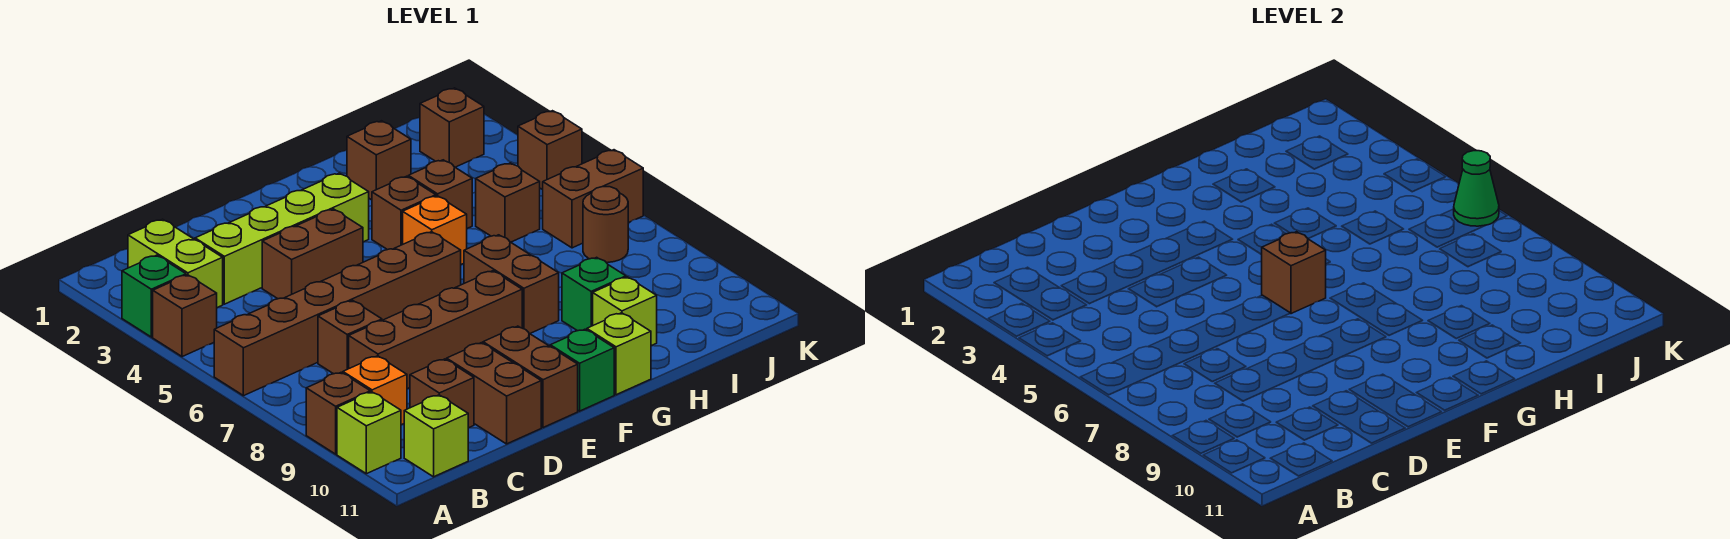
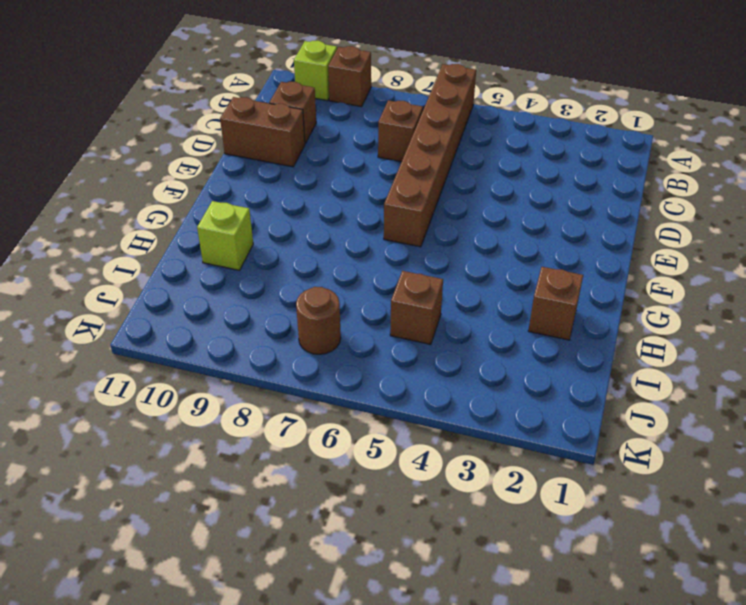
none -> green brick A3 level 1
none -> brown brick A4 level 1
none -> lime brick B2:B3 level 1
none -> orange brick B9 level 1

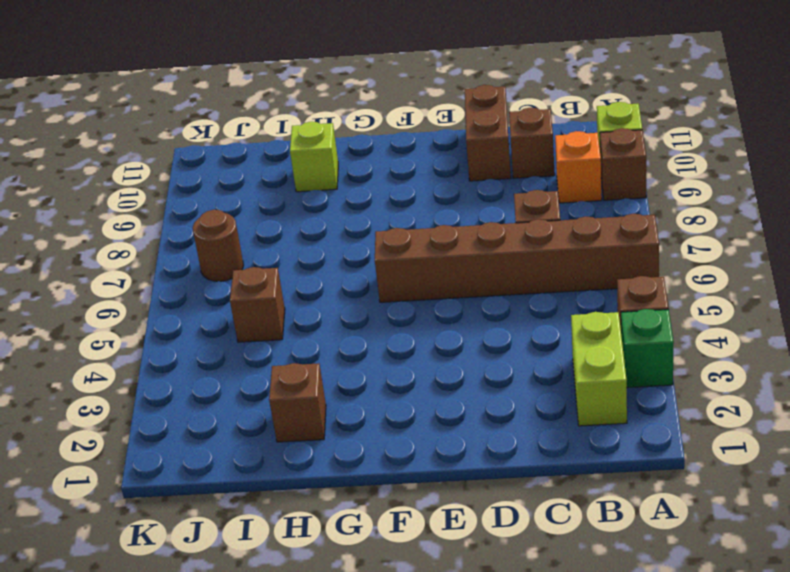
none -> lime brick B11 level 1
none -> lime brick C3:F3 level 1
none -> brown brick C8:F8 level 1
none -> brown brick D4:E4 level 1

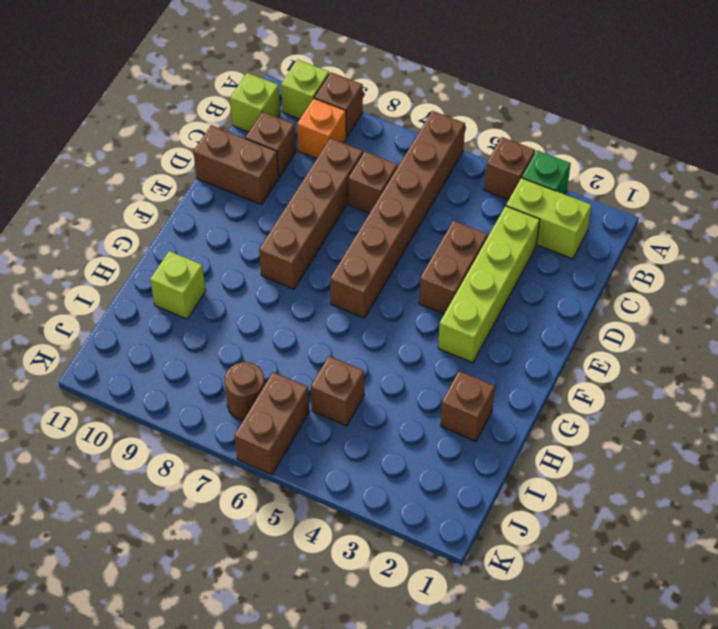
none -> brown brick E10:E11 level 1
none -> green brick F11 level 1
none -> brown brick G4 level 1
none -> orange brick G5 level 1

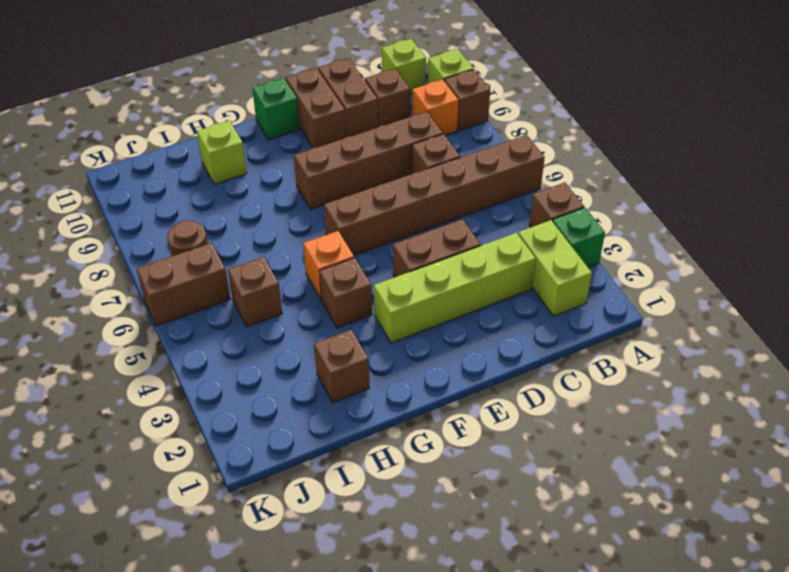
none -> brown brick G7:G8 level 1
none -> lime brick G11 level 1
none -> brown brick H4 level 1
none -> green brick H9 level 1

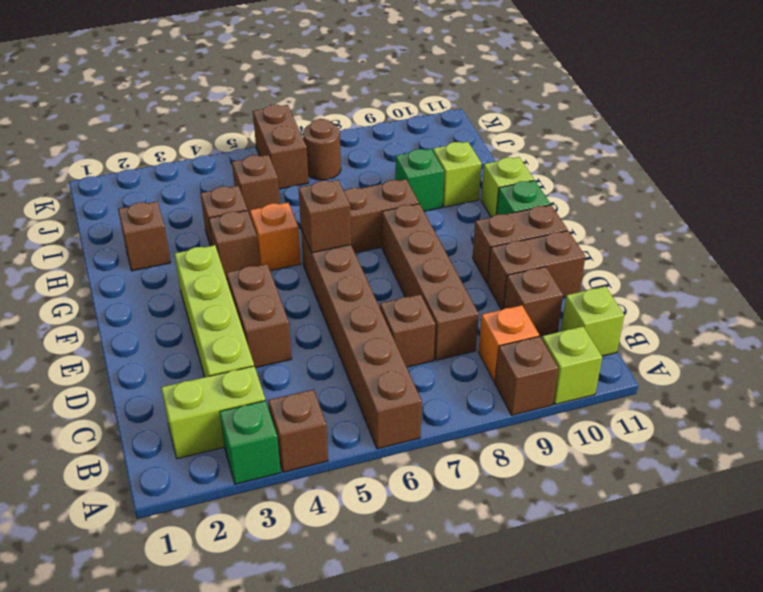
none -> brown brick J2 level 1
none -> brown brick K4 level 1
none -> green cone K6 level 2

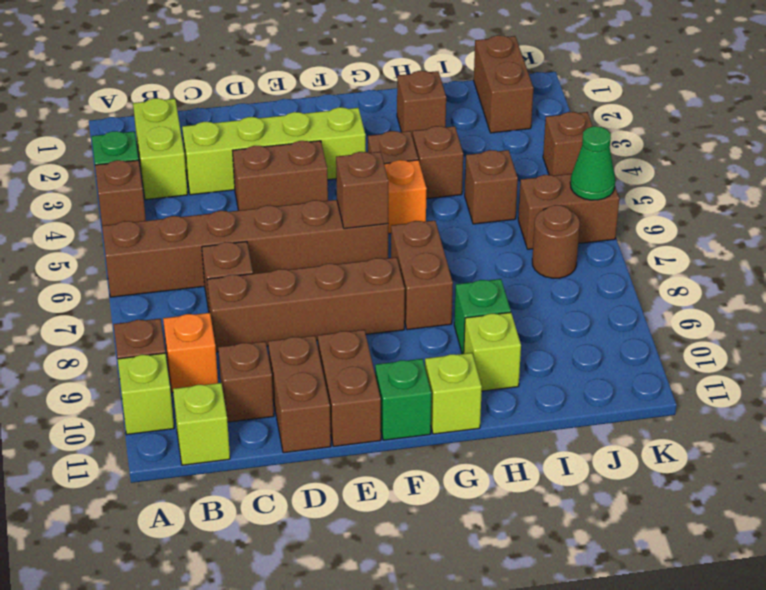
brown brick J1:J2 level 1 -> brown brick J2 level 1

